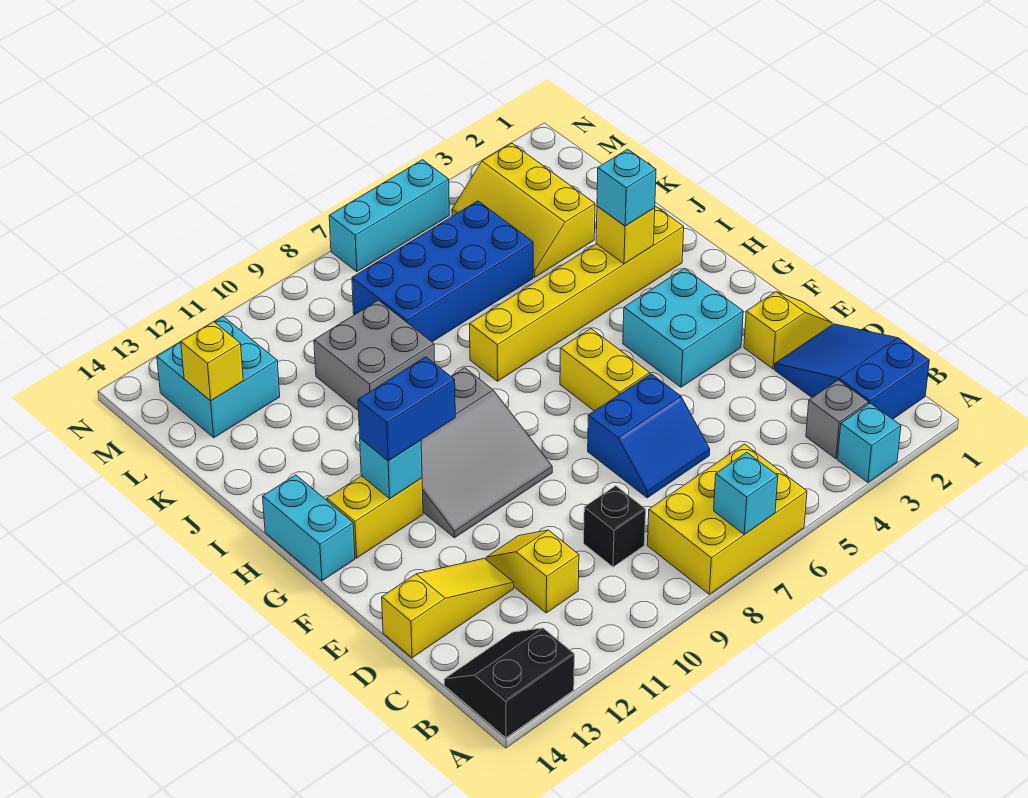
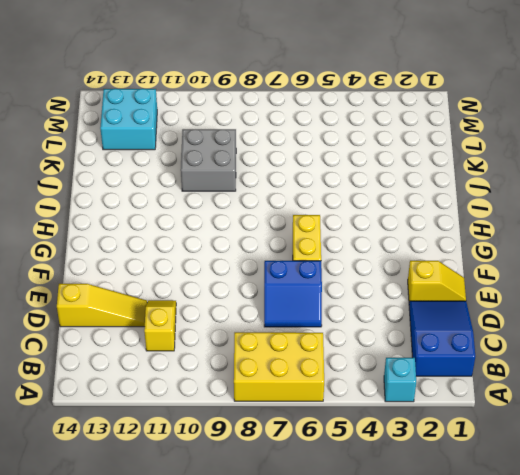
none -> black slope A13:B14 level 1 top A
none -> grey brick B3 level 1
none -> black brick C9 level 1

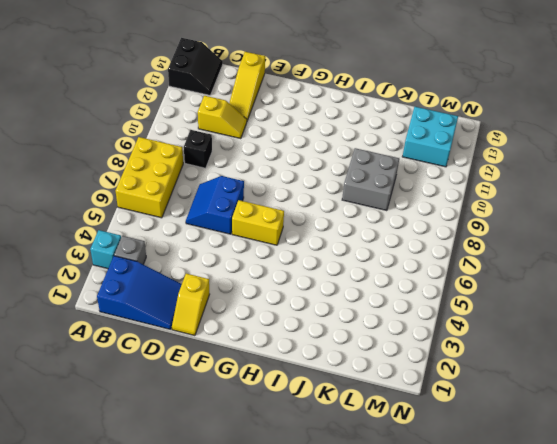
none -> cyan brick F3:G4 level 1
none -> grey slope F9:H11 level 1 top H
none -> yellow brick G12:G13 level 1

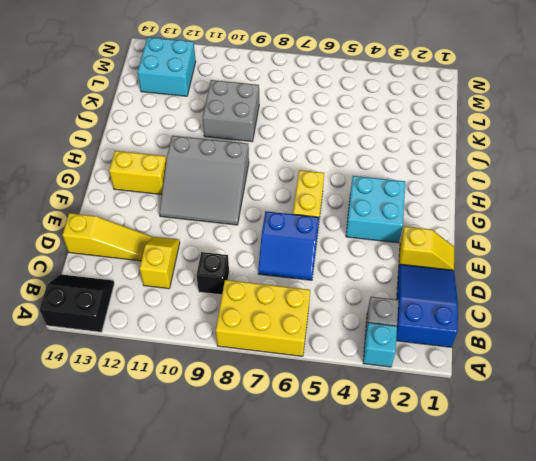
none -> cyan brick G14:H14 level 1
none -> yellow brick I2:I7 level 1
none -> yellow slope K3:M4 level 1 top 3

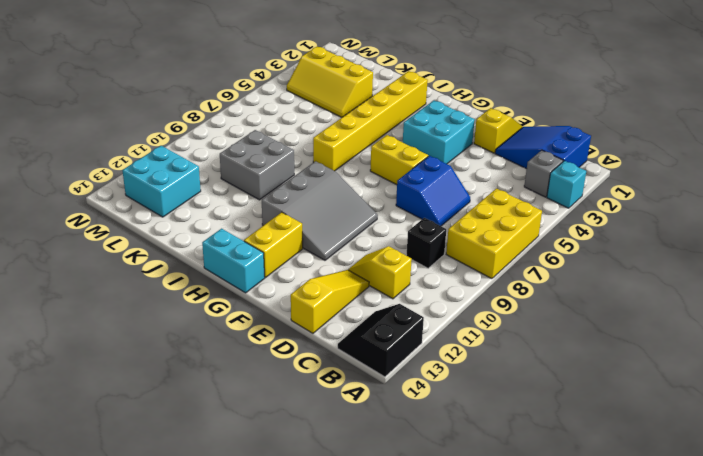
none -> blue brick K5:L8 level 1
none -> cyan brick N5:N7 level 1
none -> cyan brick A7 level 2

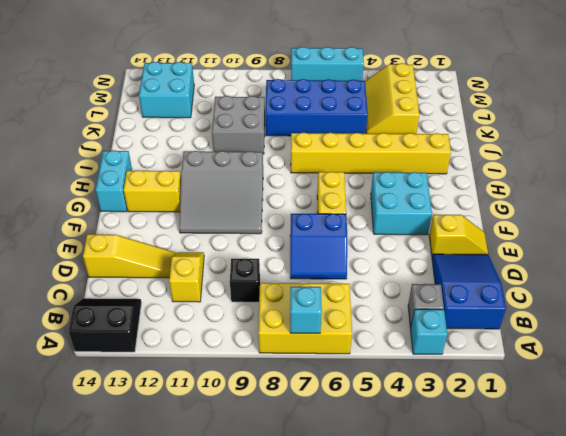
none -> cyan brick G12 level 2
none -> yellow brick I3 level 2
none -> yellow brick L13 level 2

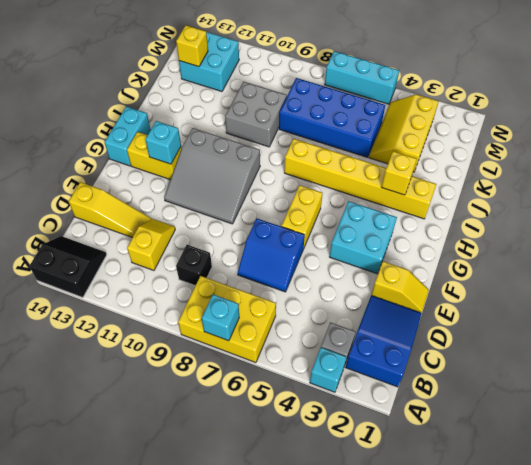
none -> blue brick G11:G12 level 3
none -> cyan brick I3 level 3

